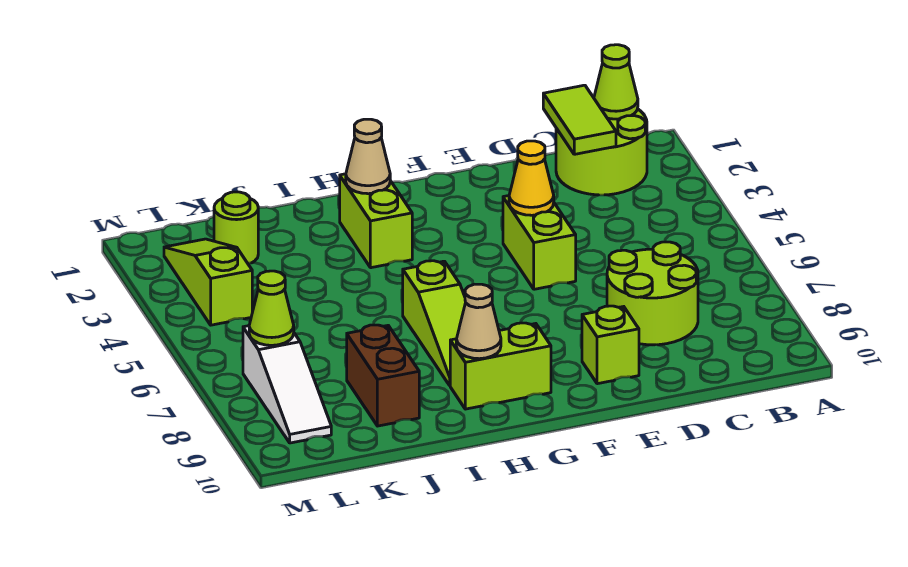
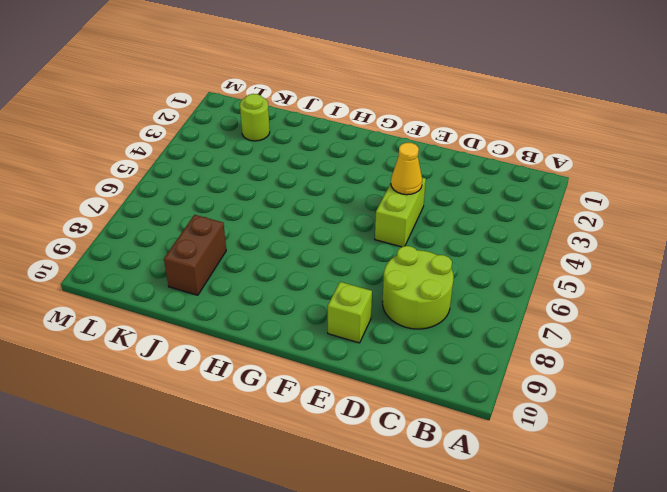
none -> lime round brick B1:C2 level 1
none -> lime brick G9:H9 level 1
none -> lime brick H2:H3 level 1

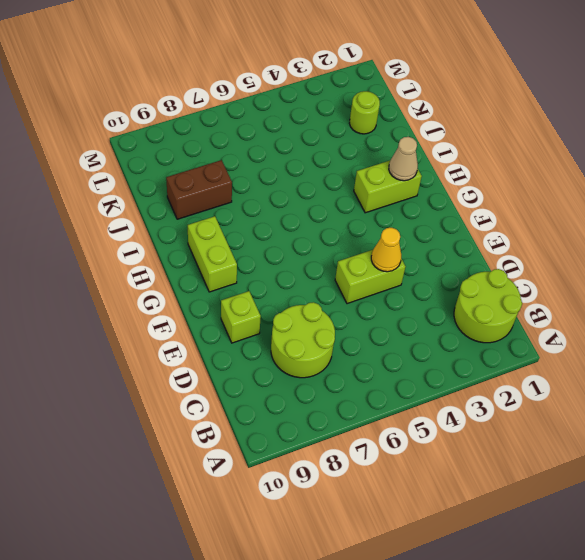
none -> lime slope H6:H8 level 1 top 6
none -> lime slope L2:L4 level 1 top 4
none -> white slope L7:L9 level 1 top 7

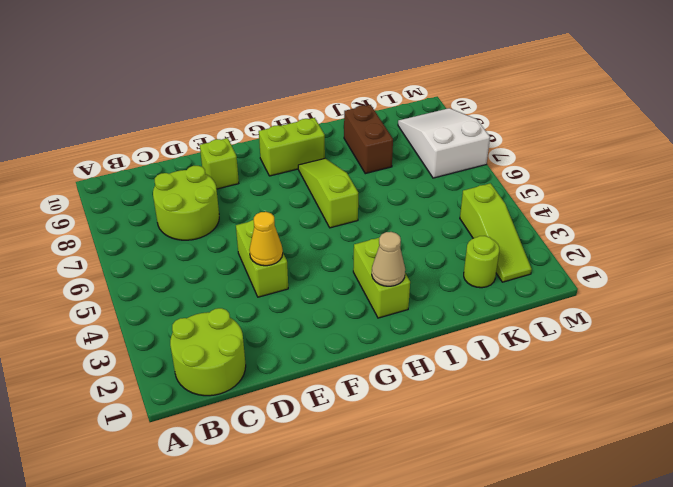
white slope L7:M9 level 1 top 7 -> white slope L7:L9 level 1 top 7
none -> lime cone B1 level 2
none -> lime tile C1:C2 level 2
none -> tan cone H9 level 2

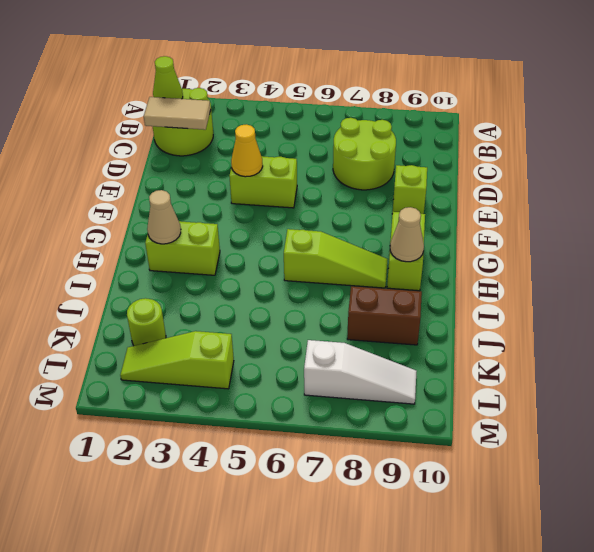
tan tile C1:C2 level 2 -> lime tile C1:C2 level 2
none -> lime cone L7 level 2

